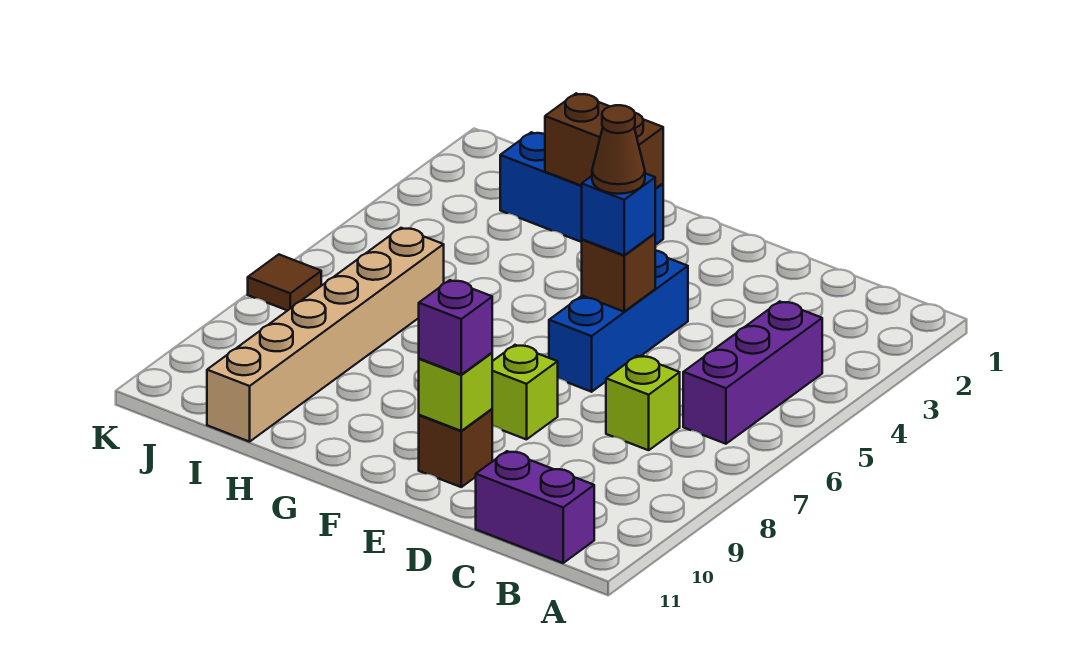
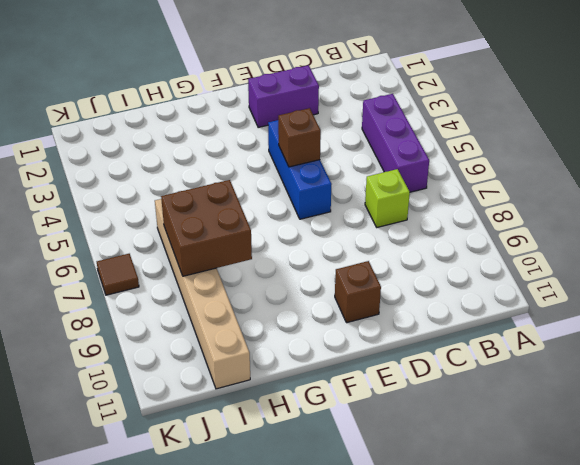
purple brick D2:E2 level 1 -> purple brick B11:C11 level 1
brown brick H7:I8 level 2 -> none
none -> lime brick E8 level 1
none -> blue brick G2:I2 level 1
none -> lime brick E10 level 2

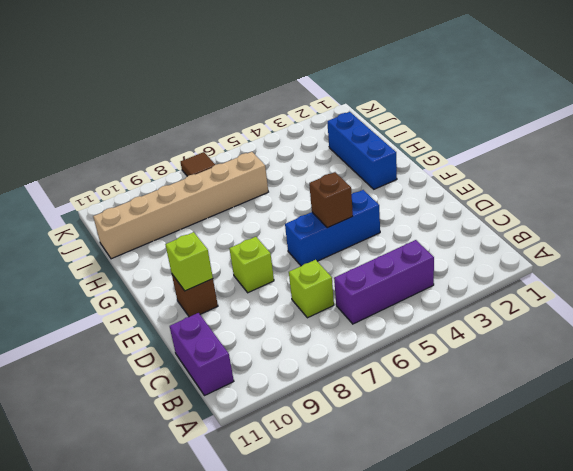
none -> brown brick G2:H2 level 2
none -> blue brick E5 level 3
none -> purple brick E10 level 3

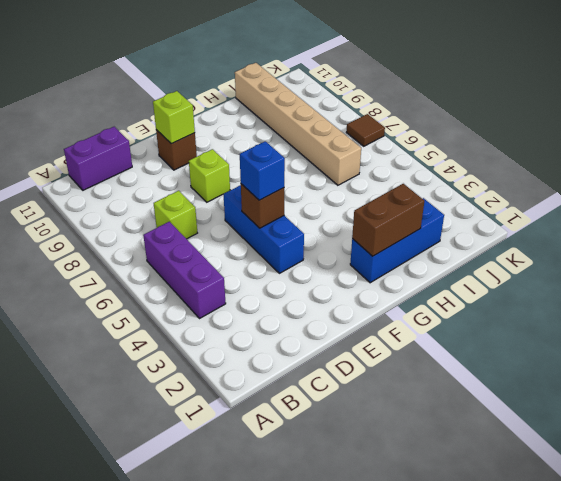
none -> purple brick E10 level 3
none -> brown cone E5 level 4

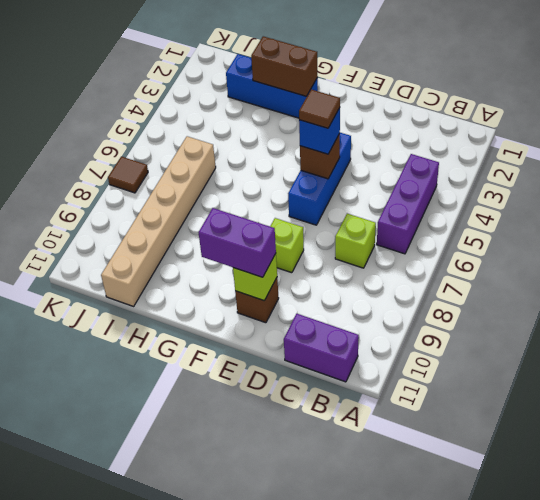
brown tile E5 level 4 -> brown cone E5 level 4
purple brick E10:F10 level 3 -> purple brick E10 level 3

